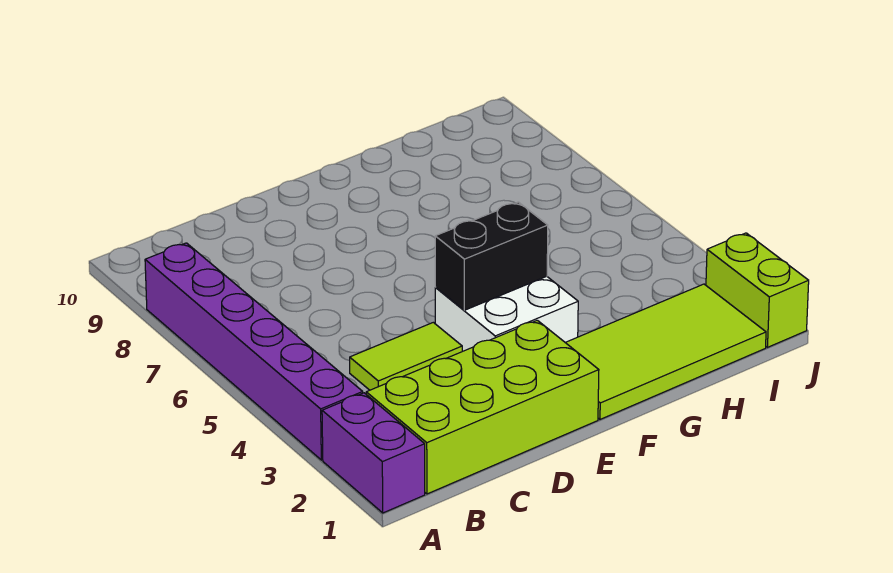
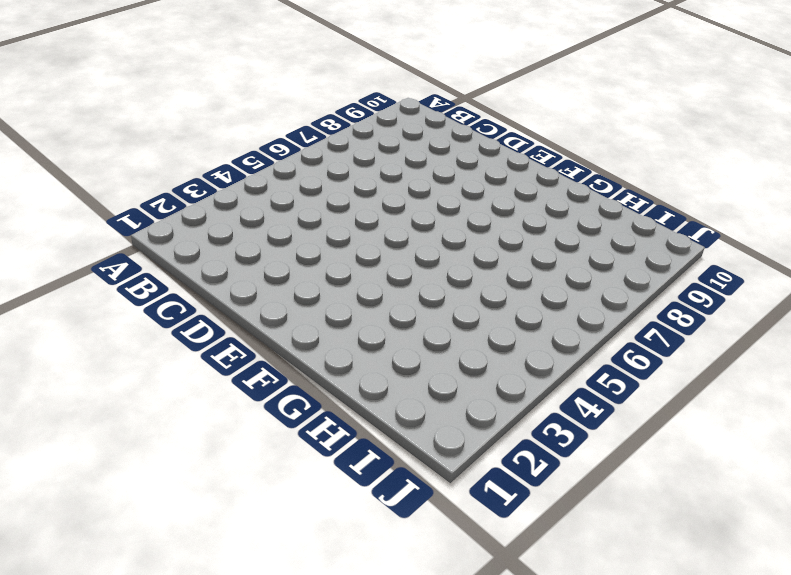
none -> purple brick A1:A2 level 1
none -> purple brick A3:A8 level 1

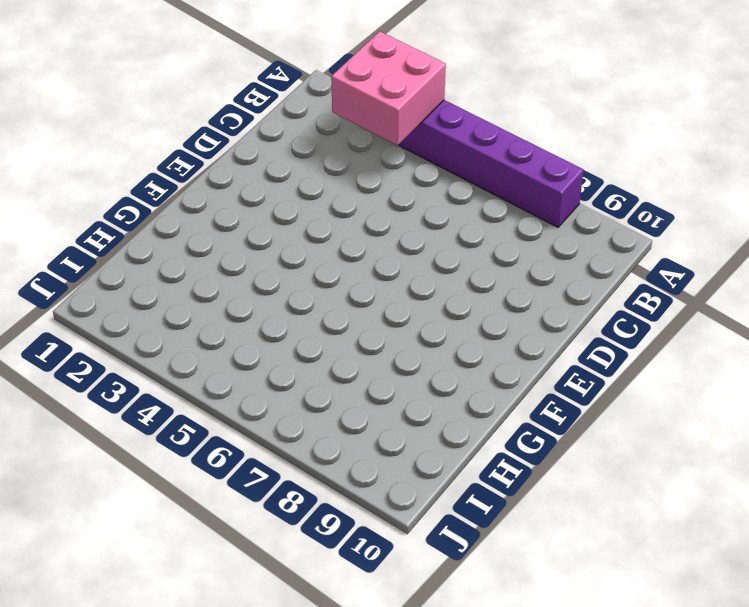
pink brick A3:B4 level 2 -> none
none -> purple brick A1:A2 level 1
none -> lime brick B1:E2 level 1

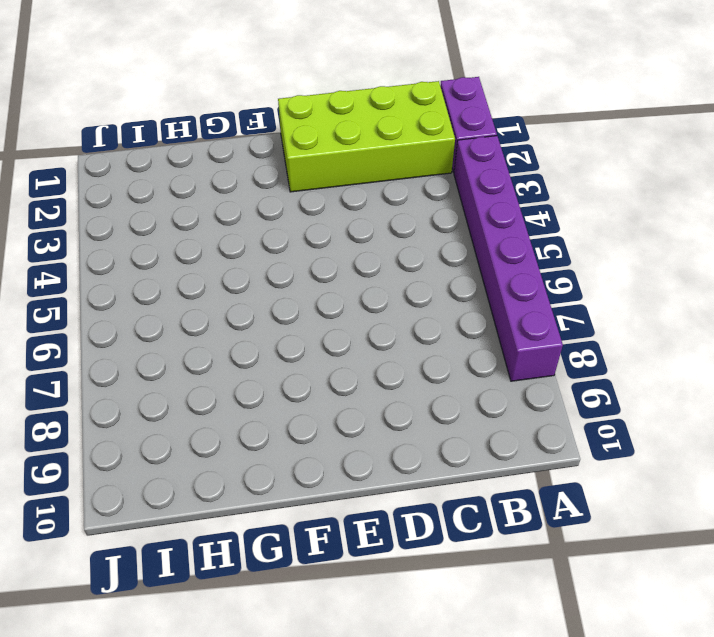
none -> lime tile C4:D4 level 1
none -> white brick E3:F4 level 1

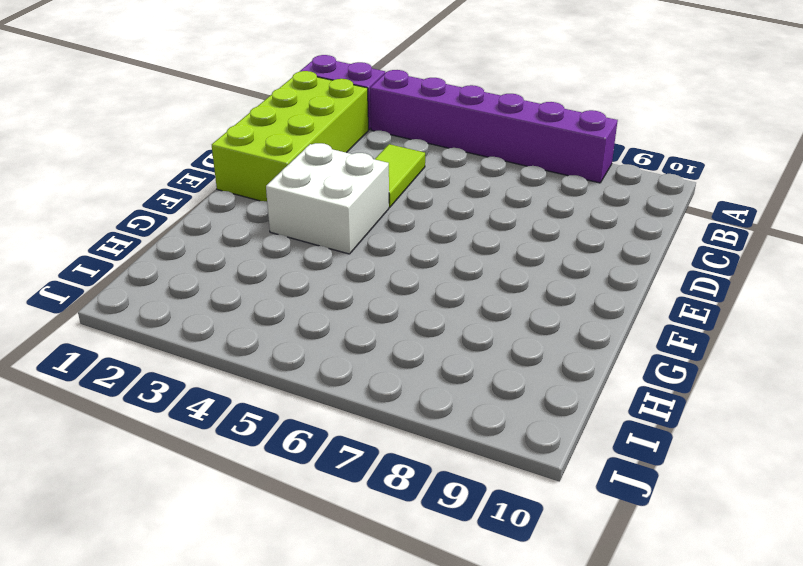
none -> lime tile F1:I2 level 1
none -> lime brick J1:J2 level 1

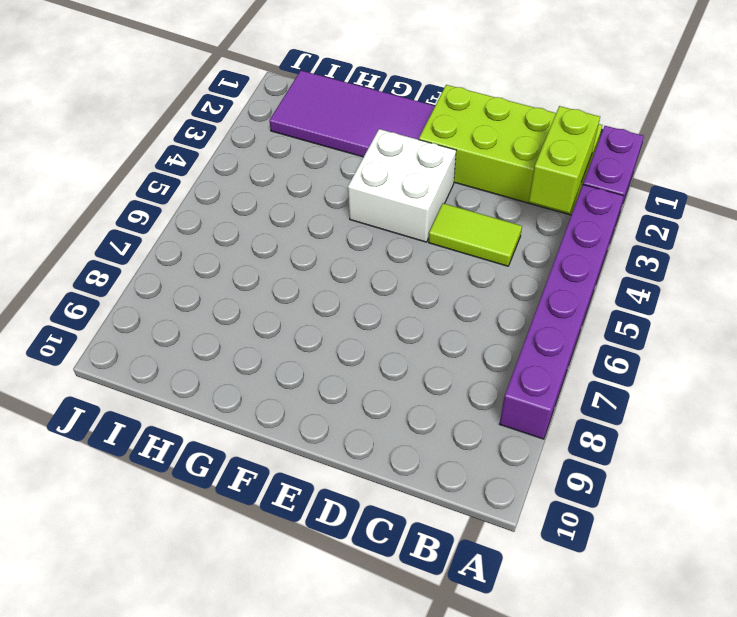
lime brick B2:B3 level 2 -> lime brick J1:J2 level 1
purple tile F1:I2 level 1 -> lime tile F1:I2 level 1
none -> black brick E4:F4 level 2

